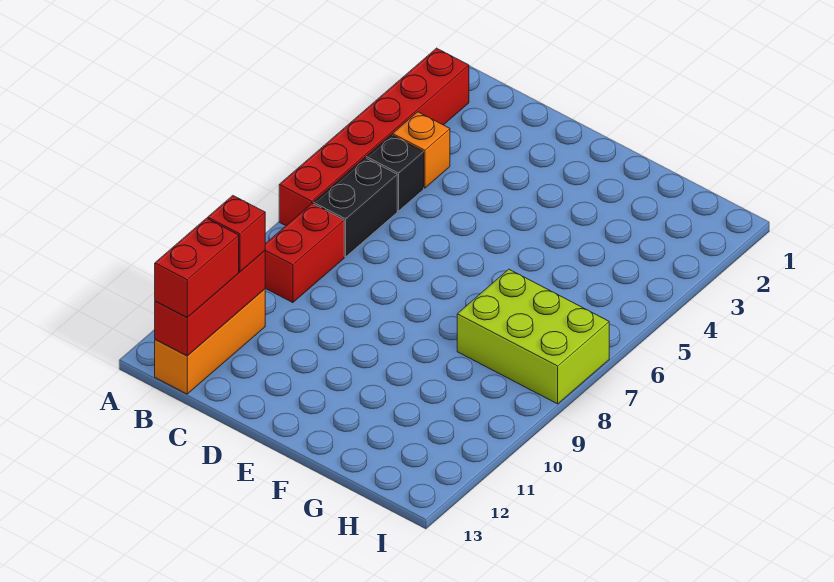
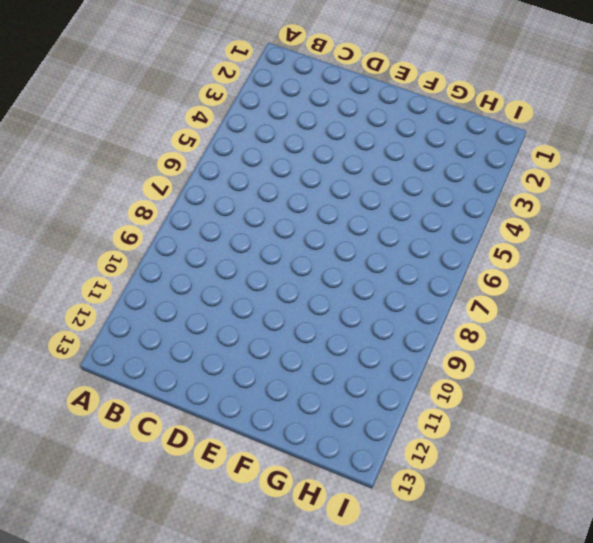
none -> red brick A2:A7 level 1
none -> orange brick B4 level 1

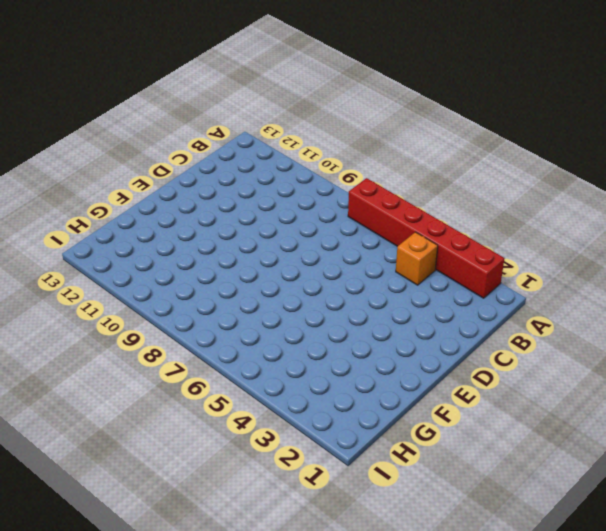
none -> black brick B5 level 1
none -> black brick B6:B7 level 1

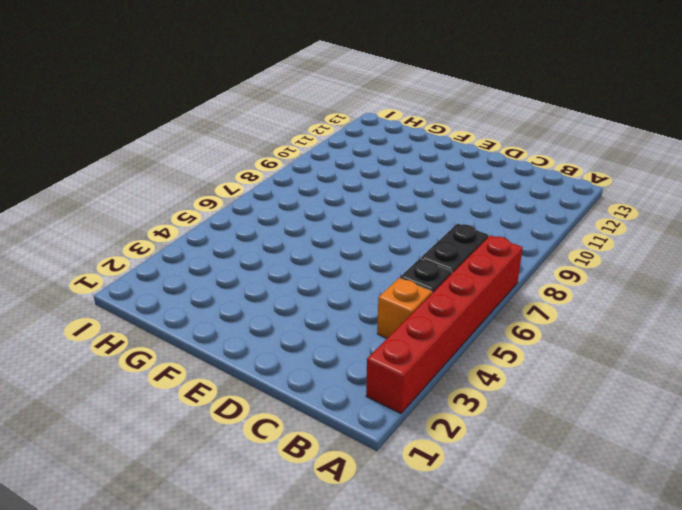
none -> red brick B8:B9 level 1
none -> orange brick B11:B13 level 1

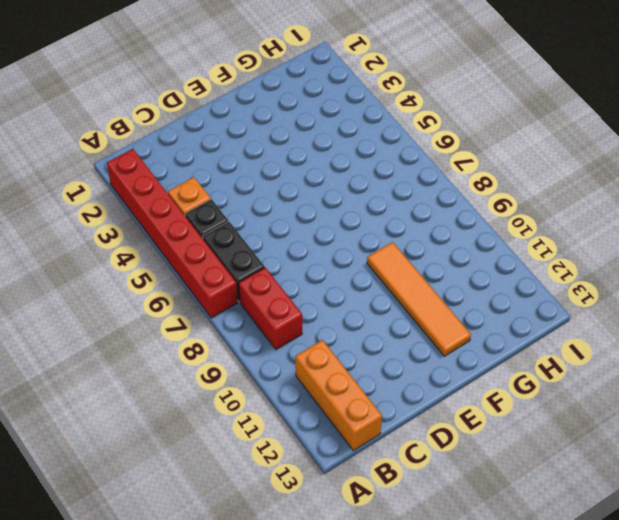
orange tile F9:F12 level 1 -> none
none -> lime brick G7:I8 level 1
none -> red brick B11:B13 level 2

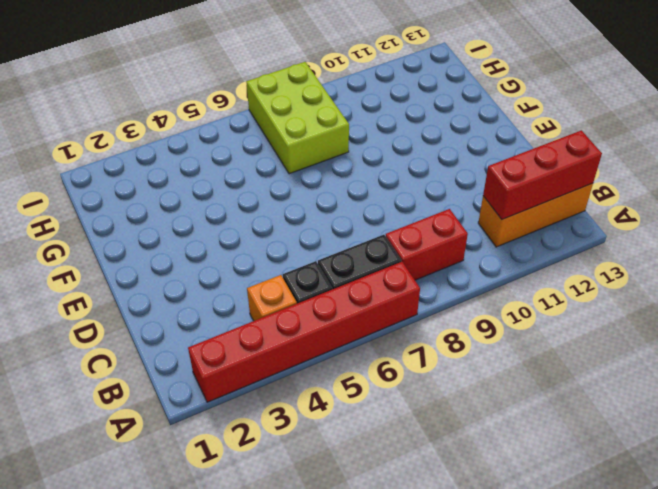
none -> red brick B11 level 3
none -> red brick B12:B13 level 3

